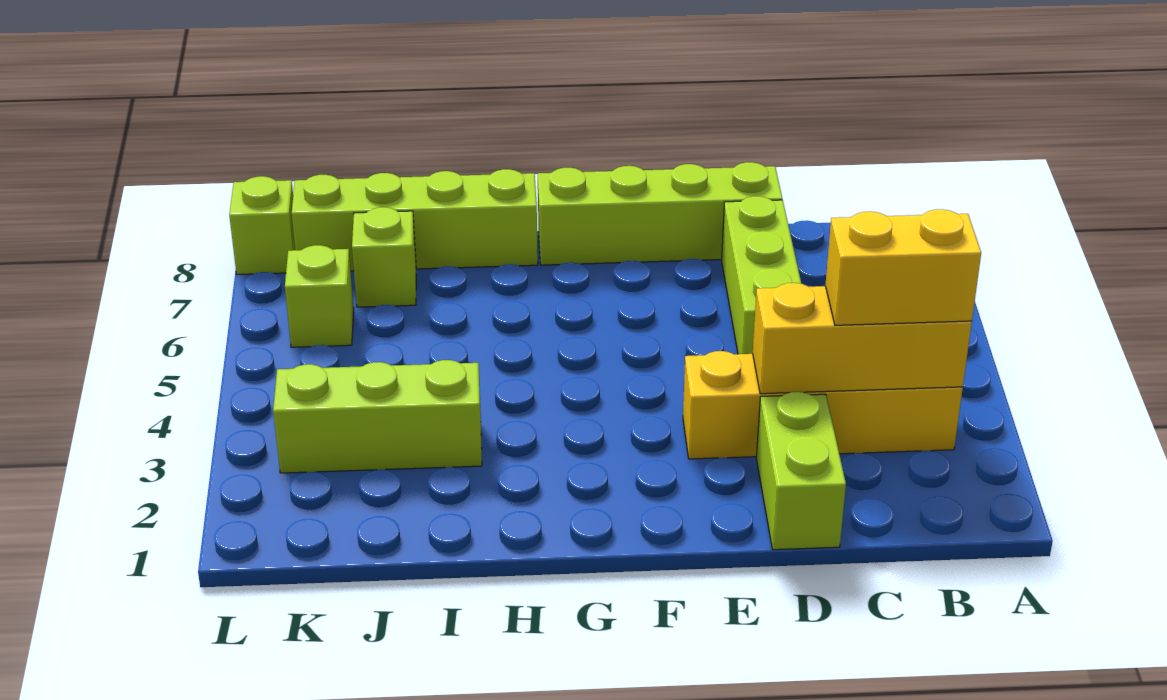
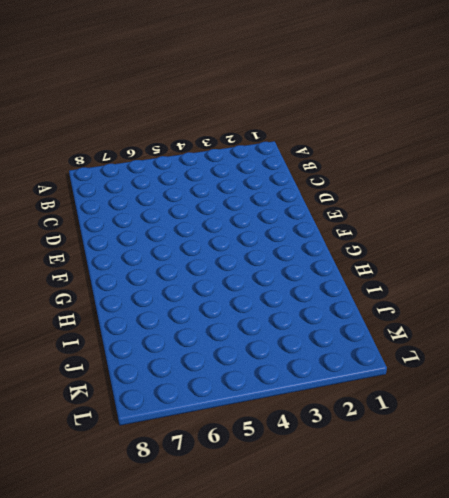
none -> yellow brick B3:E3 level 1
none -> lime brick D1:D2 level 1

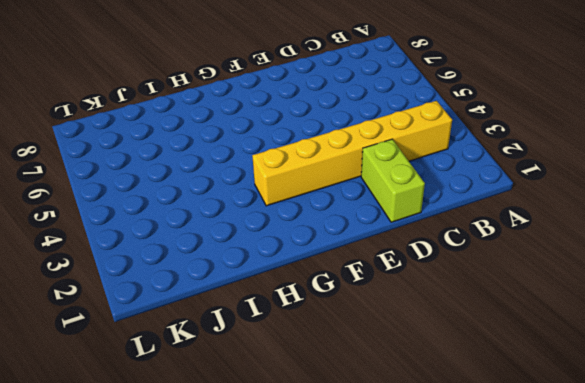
yellow brick B3:G3 level 1 -> yellow brick B3:E3 level 1
none -> lime brick D5:D7 level 1
none -> lime brick D8:G8 level 1

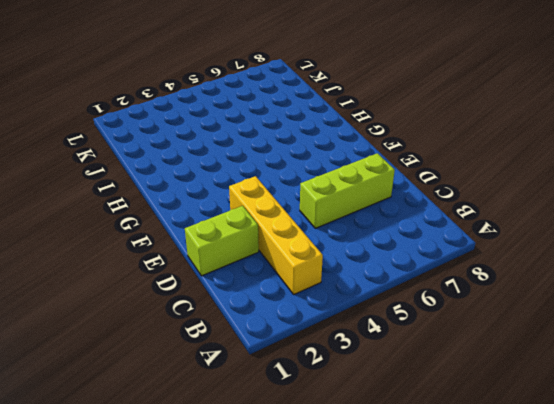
none -> lime brick D8:G8 level 1
none -> lime brick H8:K8 level 1

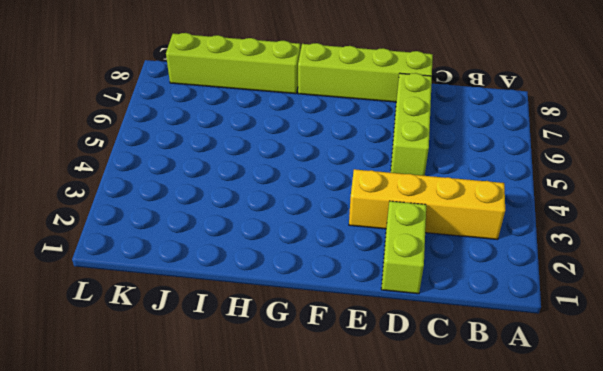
none -> lime brick I3:K3 level 1
none -> lime brick J7 level 1

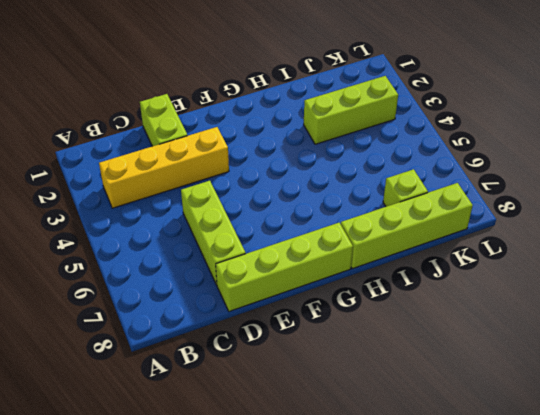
none -> lime brick K6 level 1
none -> lime brick L8 level 1

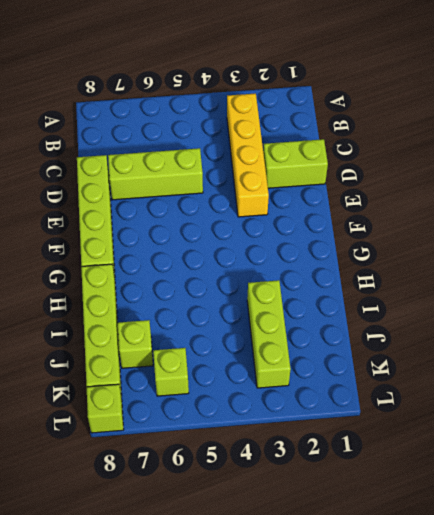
none -> yellow brick B3:D3 level 2
none -> yellow brick B3:C3 level 3

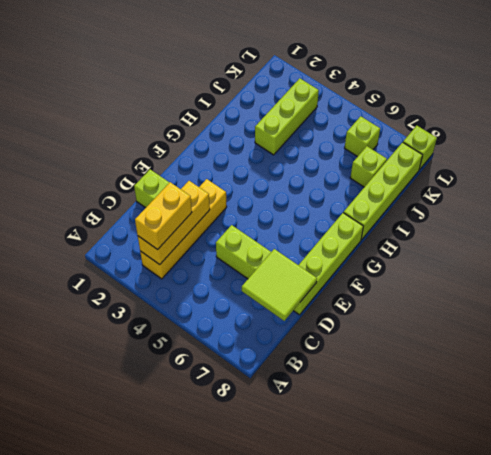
lime tile C7:D8 level 2 -> none

